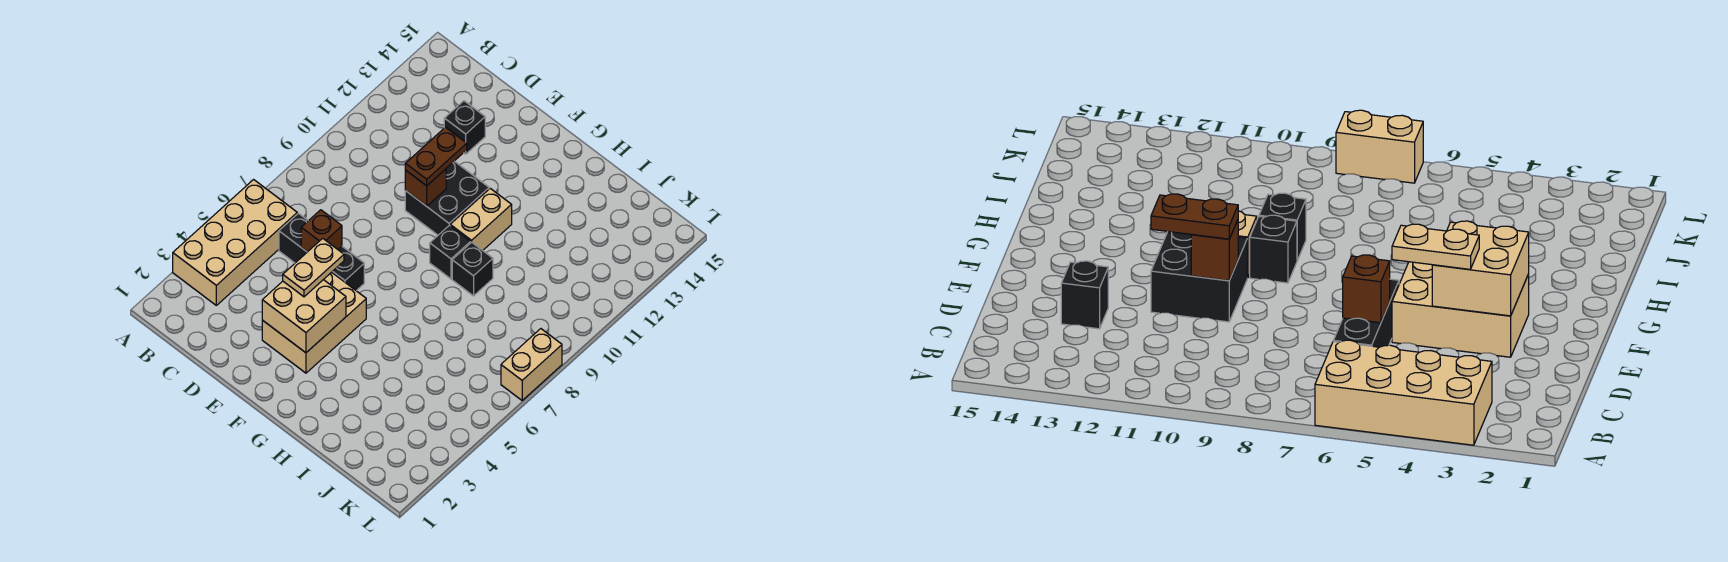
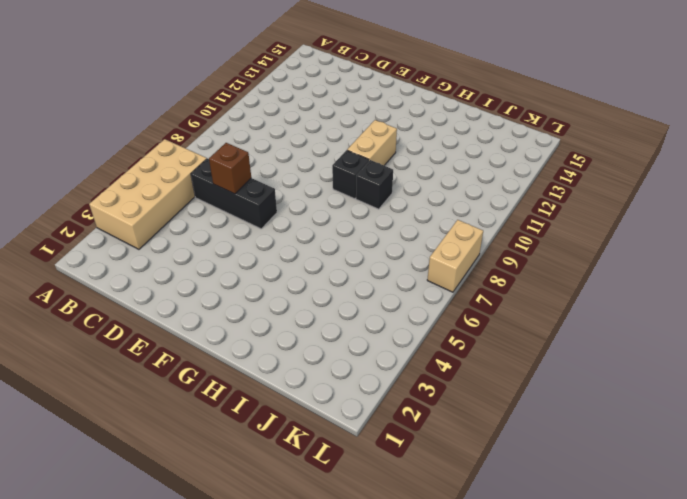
none -> black brick D13 level 1
none -> tan brick E3:F5 level 1
none -> black brick E10:F11 level 1

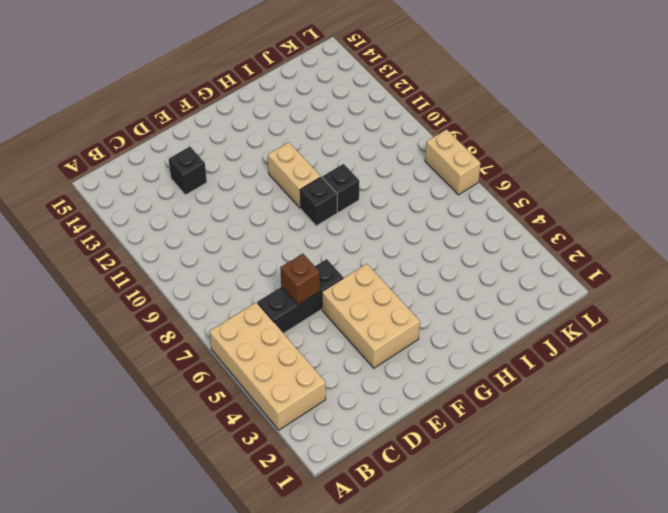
none -> black brick E10:F11 level 1
none -> tan brick E3:F4 level 2
none -> brown brick E10 level 2

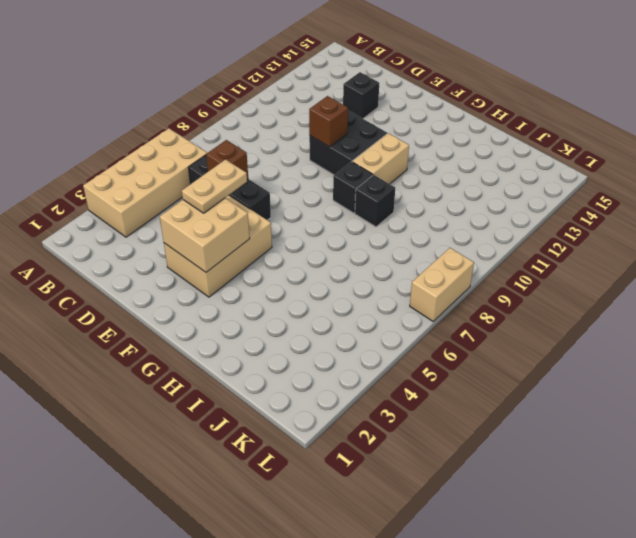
none -> brown plate E10:E11 level 3

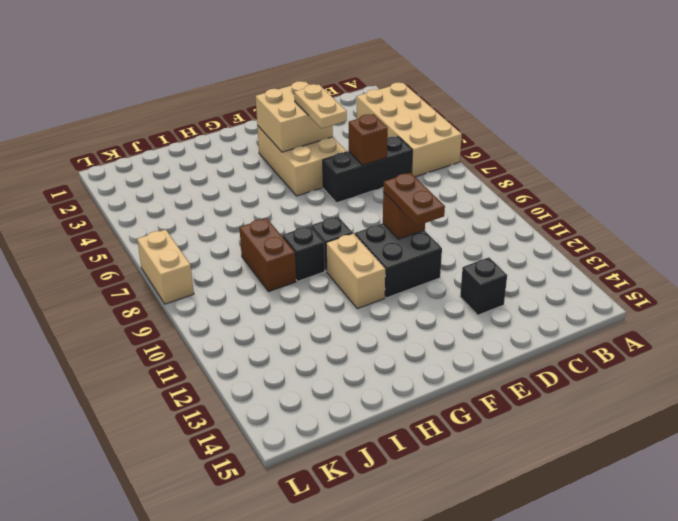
brown brick I8:I9 level 1 -> none

